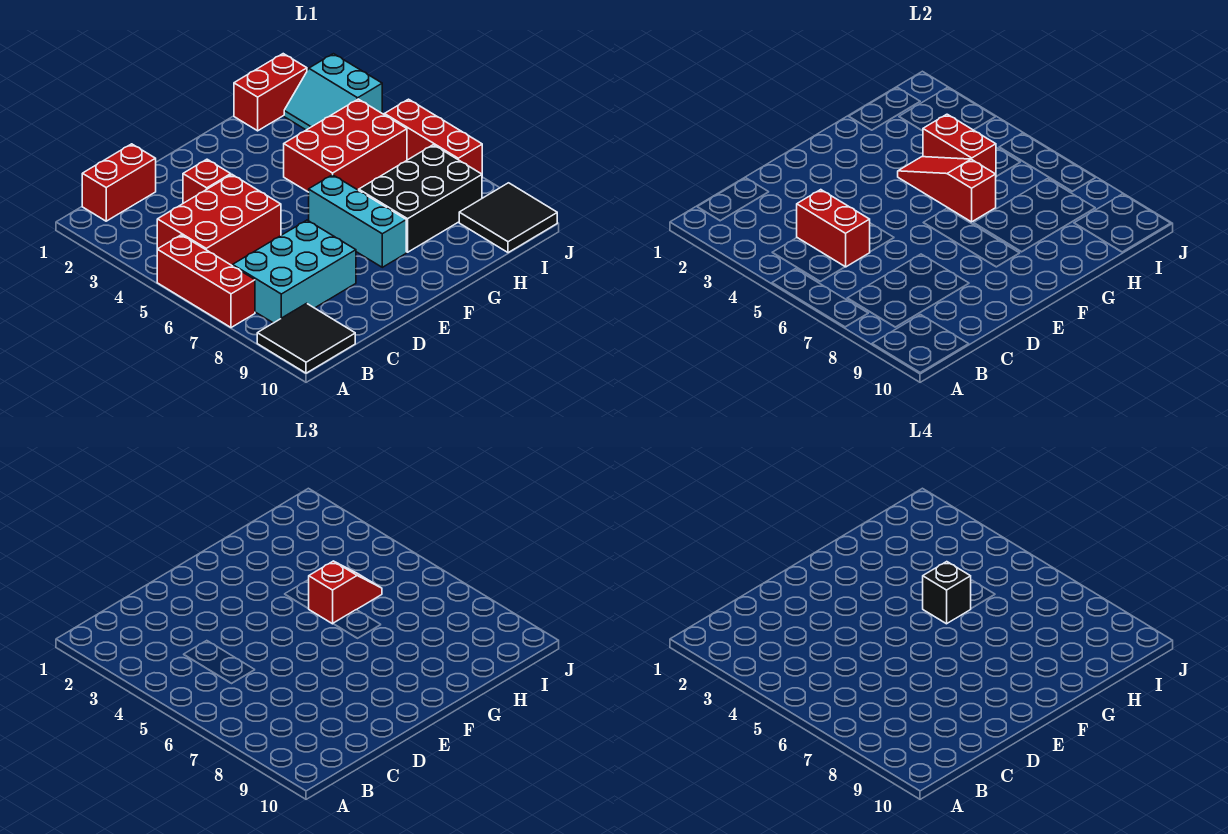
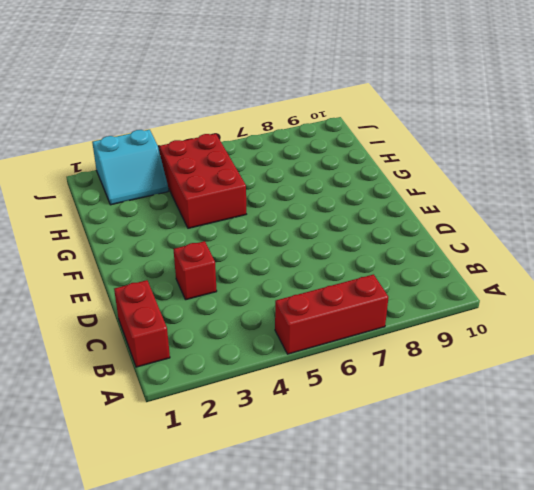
none -> black tile A9:B10 level 1
none -> red brick B4:D5 level 1
none -> cyan brick B7:D8 level 1

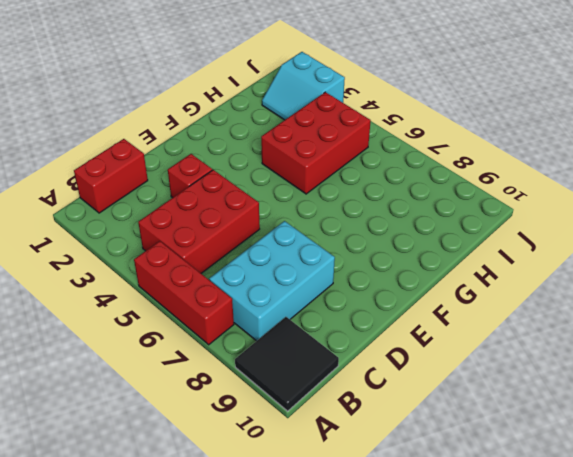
none -> cyan brick F6:F8 level 1
none -> black brick G7:I8 level 1
none -> red brick H1:I1 level 1

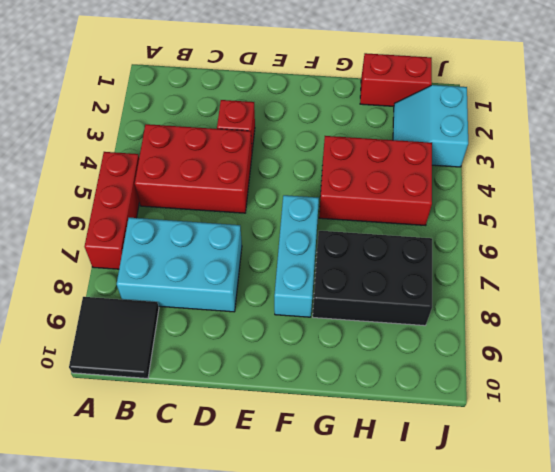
none -> red brick B1:C1 level 1
none -> black tile I9:J10 level 1
none -> red brick J5:J7 level 1

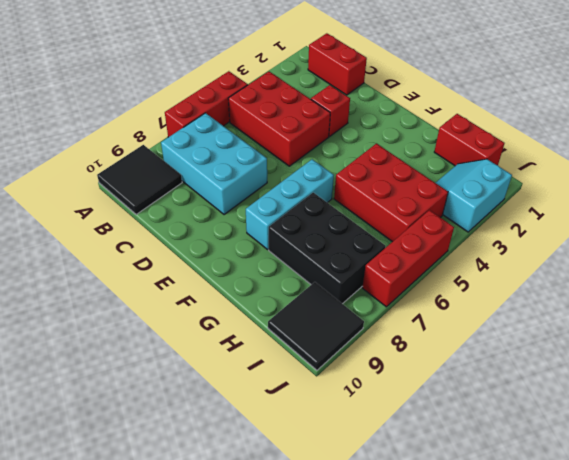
none -> red brick C4:C5 level 2
none -> red slope G4:G6 level 2 top 6
none -> red brick H4:H5 level 2

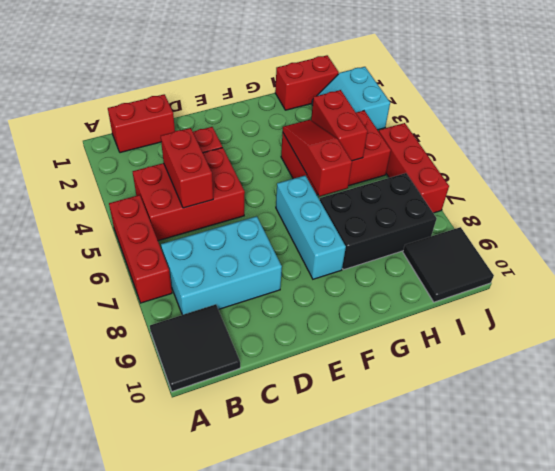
none -> red slope G5:H5 level 3 top G
none -> black brick G5 level 4

